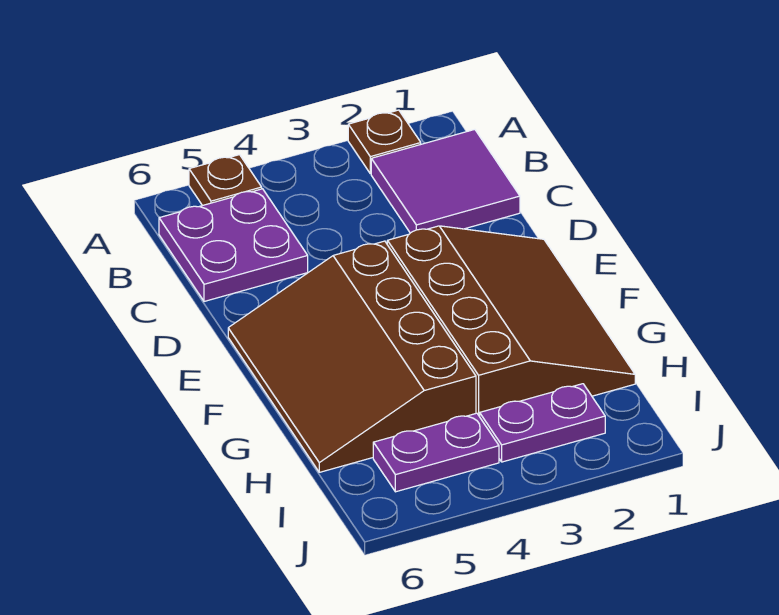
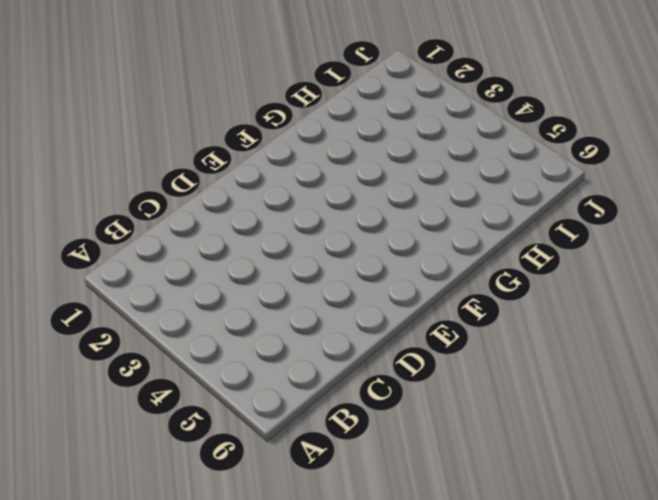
none -> brown plate A2 level 1
none -> brown plate A5 level 1

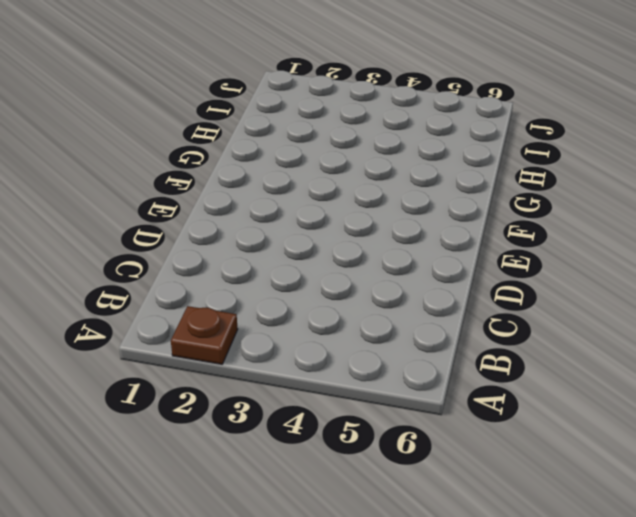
none -> brown plate A5 level 1
none -> purple tile B1:C2 level 1

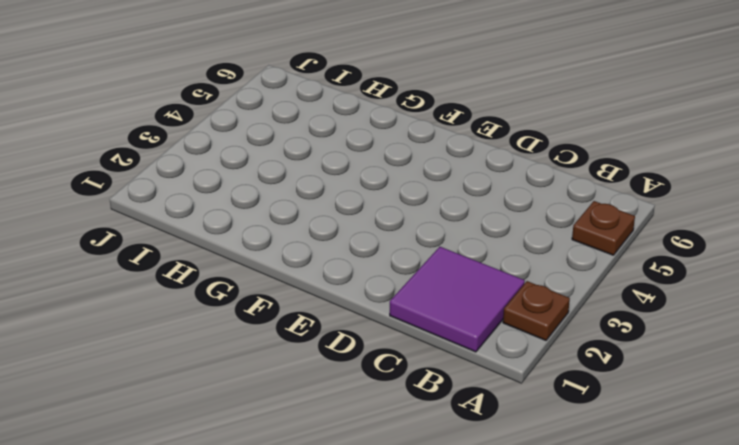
none -> purple plate B5:C6 level 1
none -> brown slope E1:H3 level 1 top 3

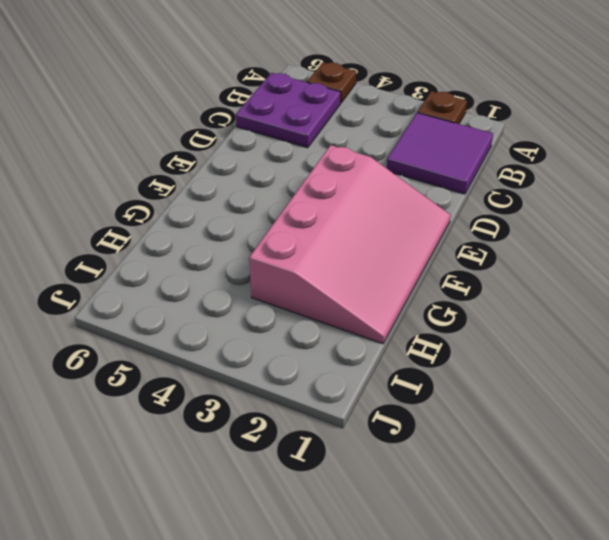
pink slope E1:H3 level 1 top 3 -> brown slope E1:H3 level 1 top 3
none -> brown slope E4:H6 level 1 top 4
none -> purple plate I2:I3 level 1

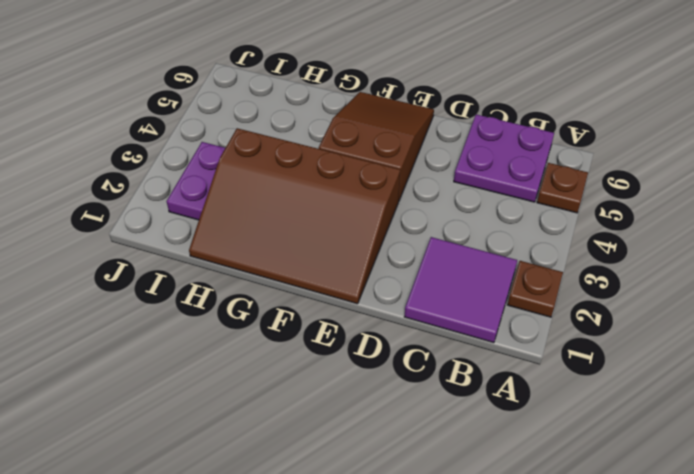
brown slope E4:F6 level 1 top 4 -> brown slope E4:H6 level 1 top 4
none -> purple plate I4:I5 level 1

